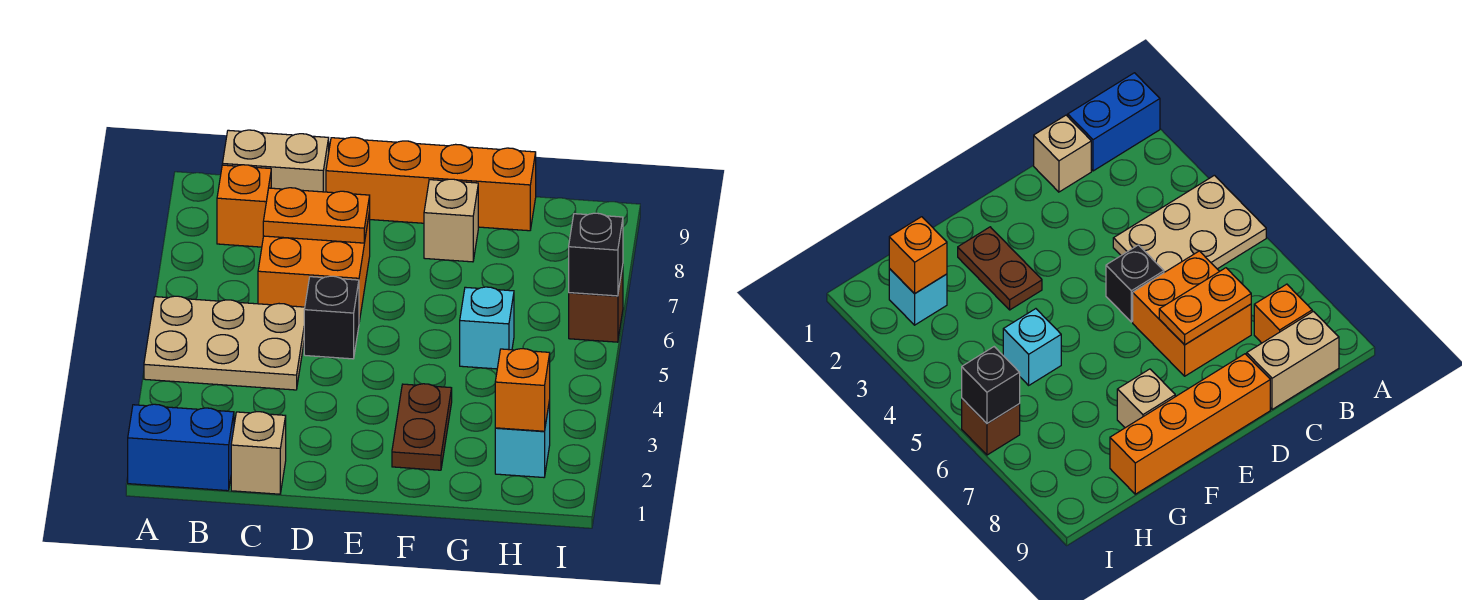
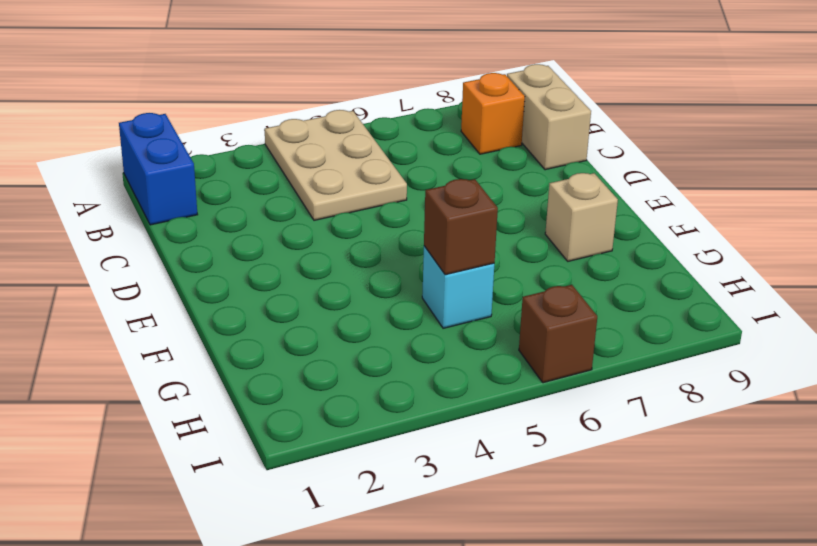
brown brick G5 level 2 -> none
none -> tan brick C1 level 1
none -> orange brick C6:D7 level 1
none -> black brick D5 level 1

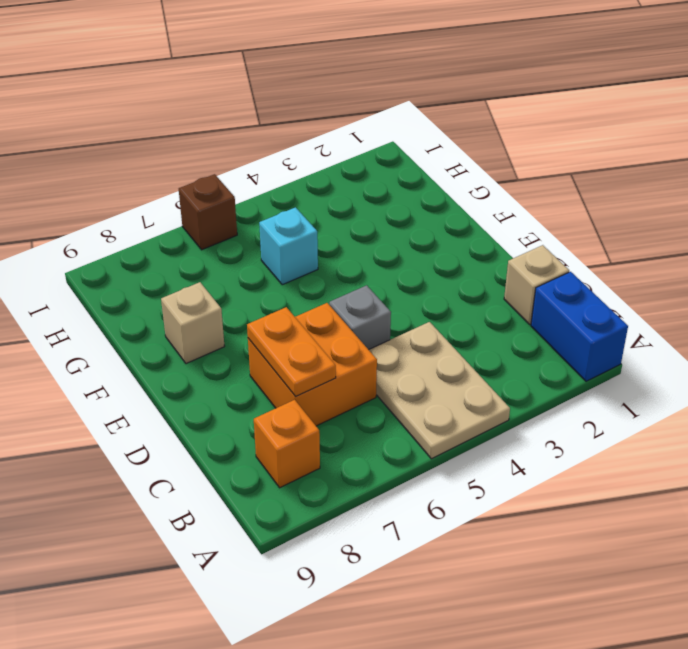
grey brick D5 level 1 -> black brick D5 level 1
none -> tan brick B9:C9 level 1
none -> orange brick D9:G9 level 1
none -> brown plate F2:F3 level 1

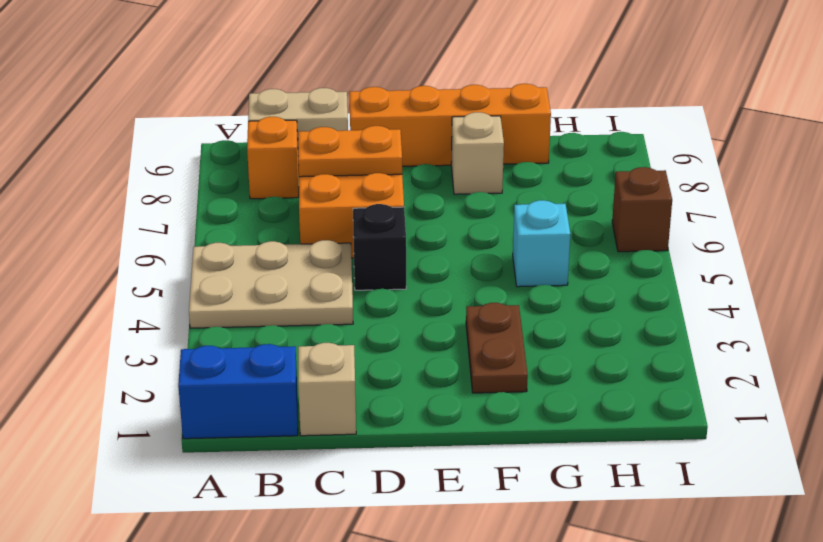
none -> cyan brick H2 level 1
none -> orange brick H2 level 2
none -> black brick I6 level 2

